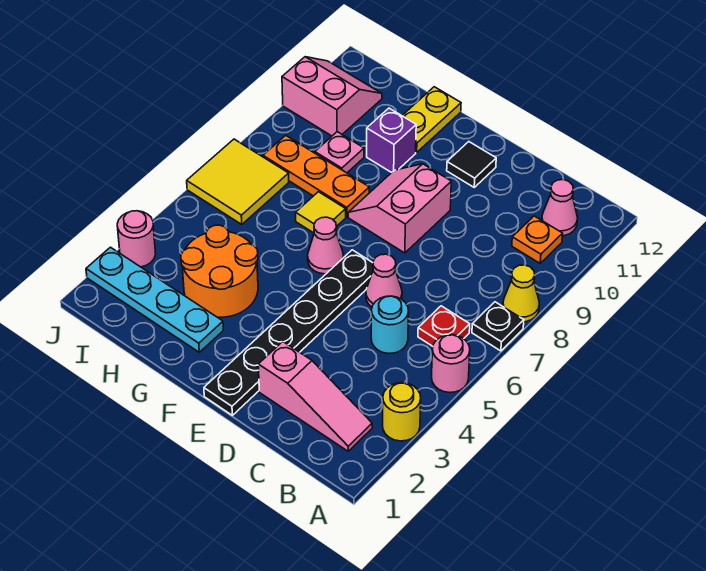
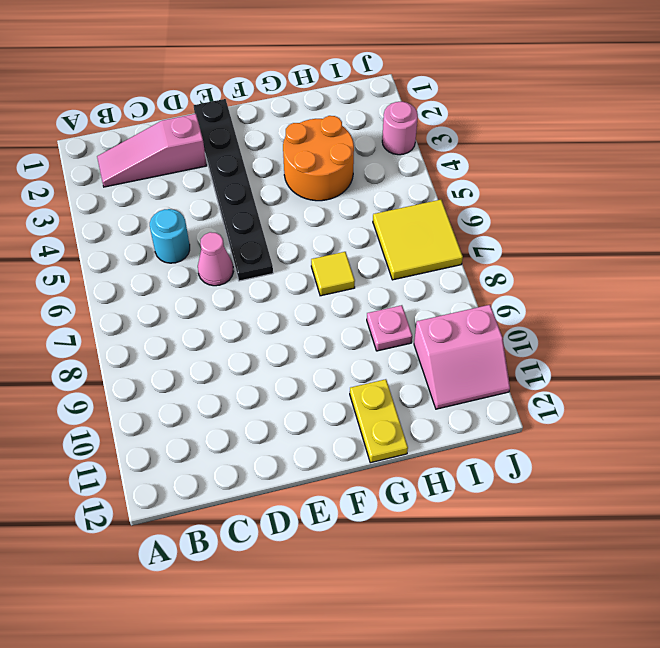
none -> yellow round brick A3 level 1
none -> pink round brick A5 level 1
none -> black plate A7 level 1

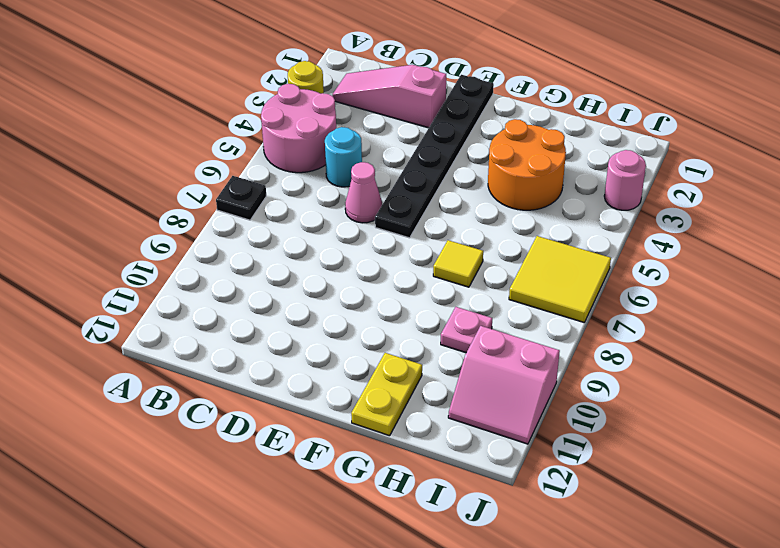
pink round brick A4:B5 level 1 -> pink round brick A5 level 1
none -> yellow cone A8 level 1
none -> red plate B6 level 1
none -> orange plate B10 level 1

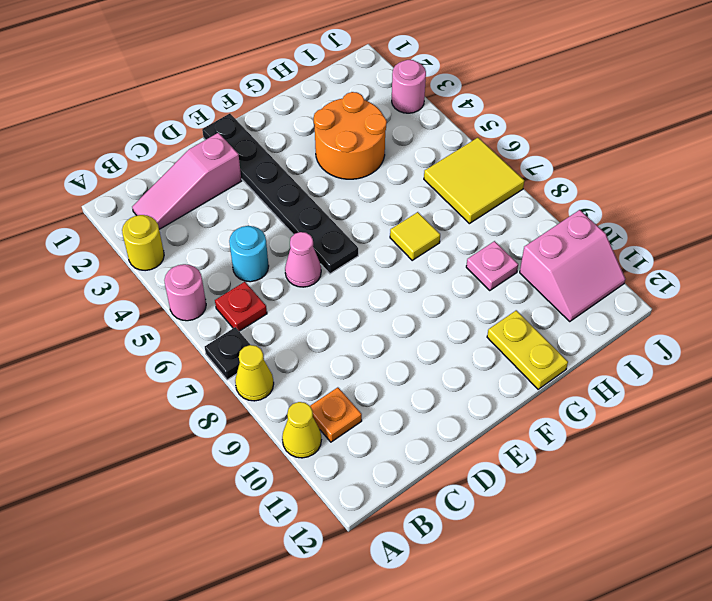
yellow cone A10 level 1 -> none
none -> pink cone B11 level 1
none -> pink slope E8:F9 level 1 top E
none -> black tile E11 level 1

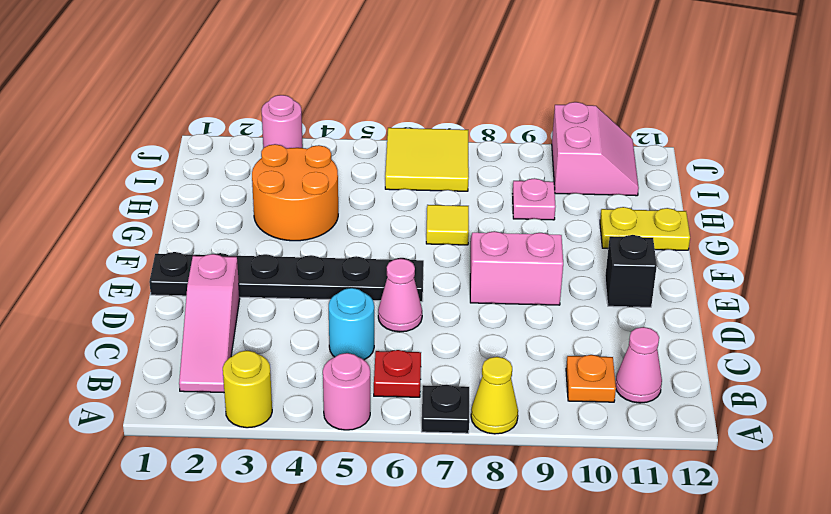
black brick E11 level 1 -> black tile E11 level 1
none -> pink cone F6 level 1
none -> cyan plate G2:J2 level 1
none -> orange plate G8:I8 level 1

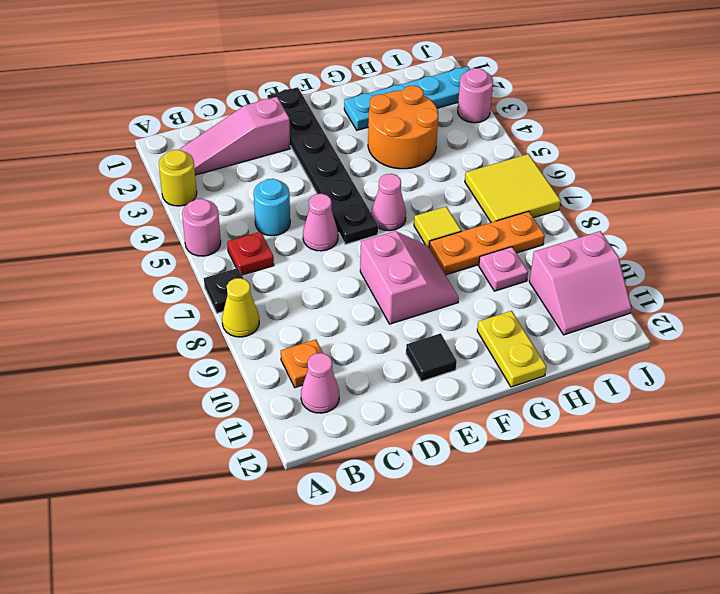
none -> purple brick G10 level 1

